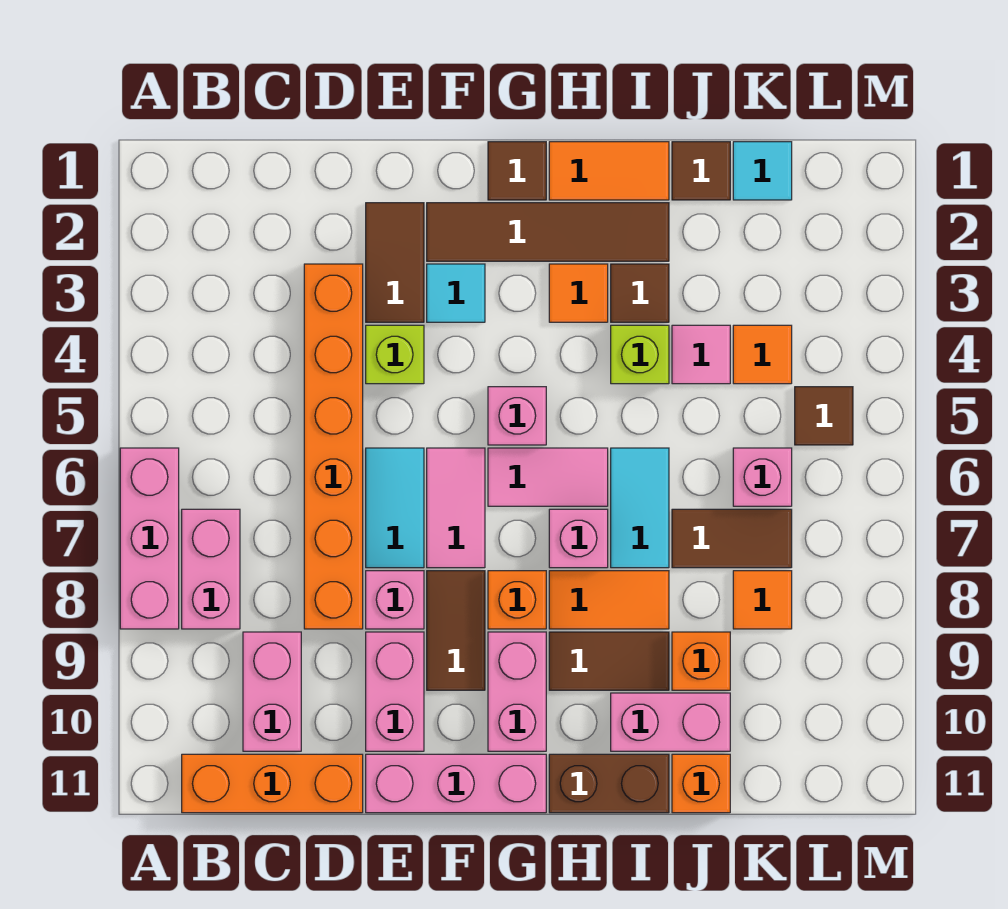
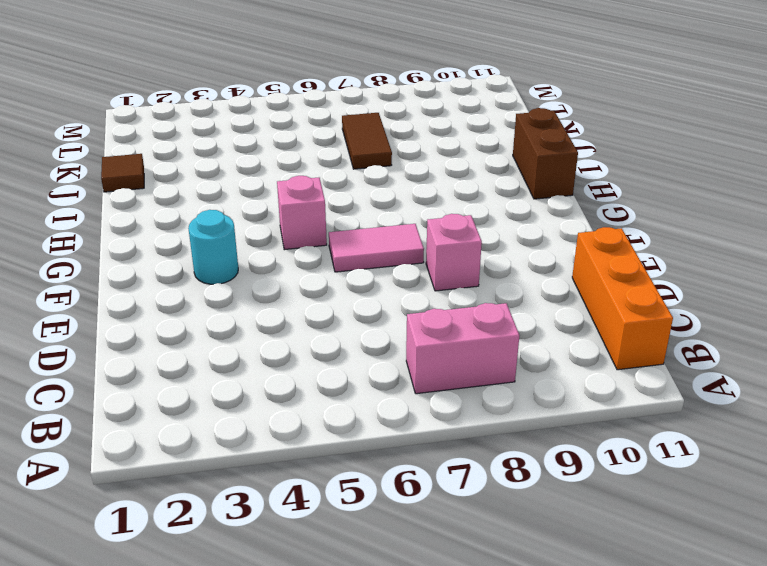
cyan round brick F3 level 1 -> cyan tile F3 level 1
none -> pink brick A6:A8 level 1
none -> pink brick C9:C10 level 1
none -> orange brick D3:D8 level 1
none -> brown tile E2:E3 level 1

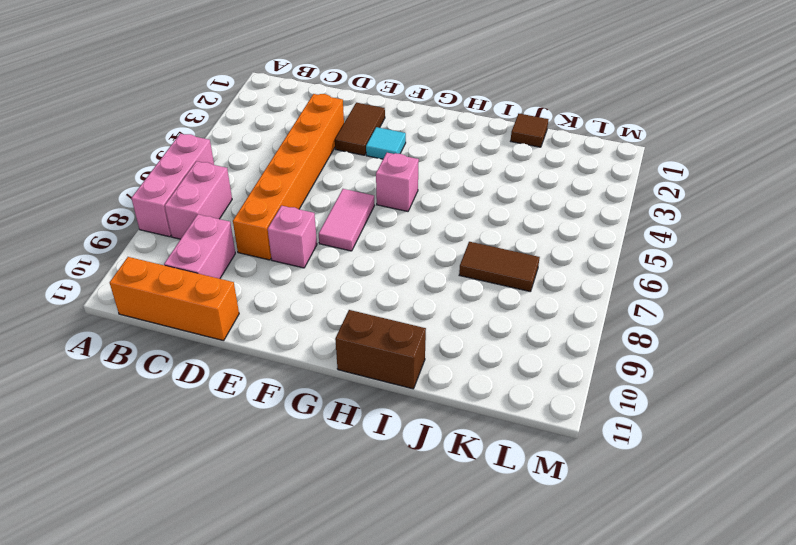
none -> lime brick E4 level 1
none -> cyan tile E6:E7 level 1
none -> pink brick E9:E10 level 1
none -> pink brick E11:G11 level 1

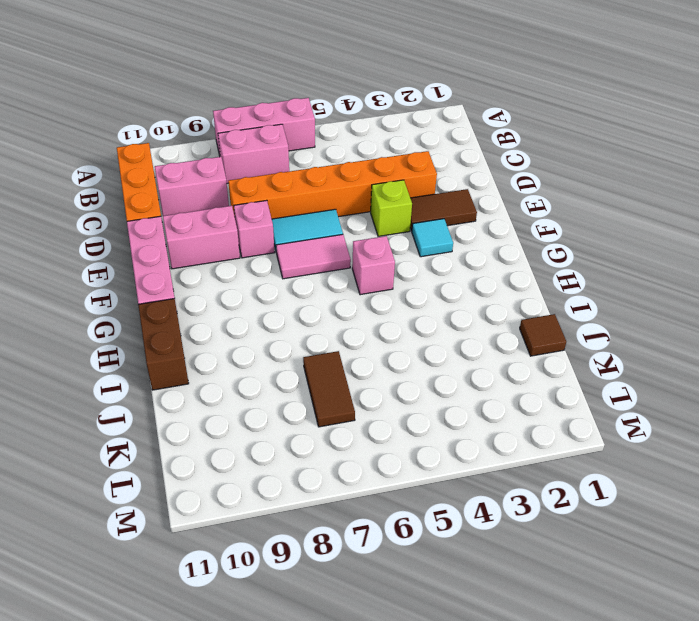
none -> brown tile F2:I2 level 1
none -> brown tile F8:F9 level 1
none -> brown tile G1 level 1
none -> pink tile G6:H6 level 1

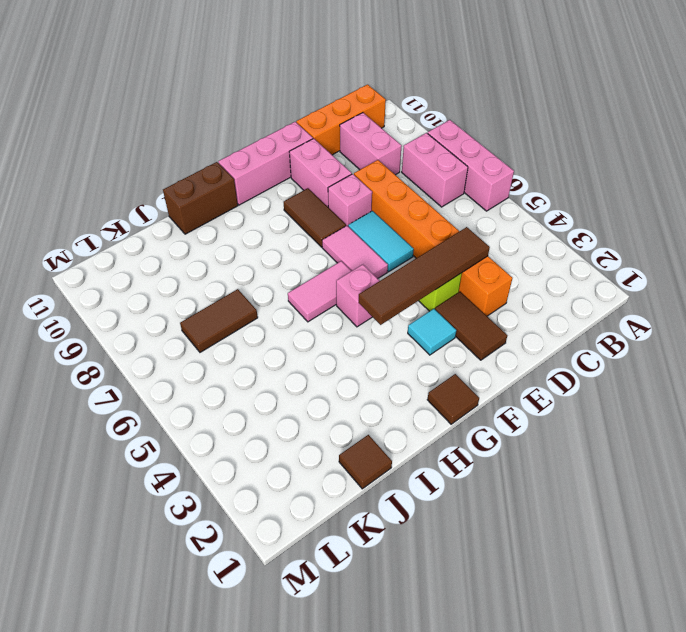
brown tile D4:G4 level 2 -> brown tile F2:I2 level 1
none -> orange brick G8 level 1
none -> pink brick G9:G10 level 1
none -> orange tile H1:I1 level 1
none -> orange tile H3 level 1

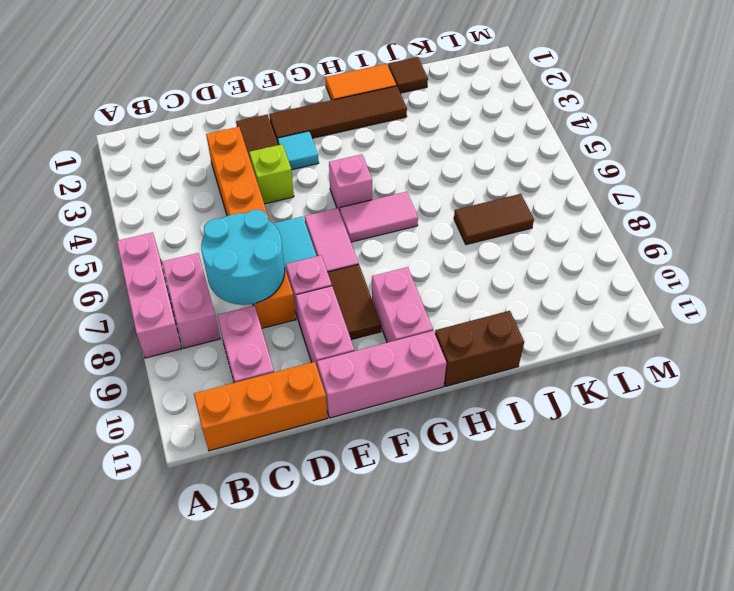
cyan round brick C7:D8 level 2 -> none
none -> brown tile G1 level 1
none -> orange brick G8 level 1
none -> orange tile H3 level 1
none -> pink brick H7 level 1

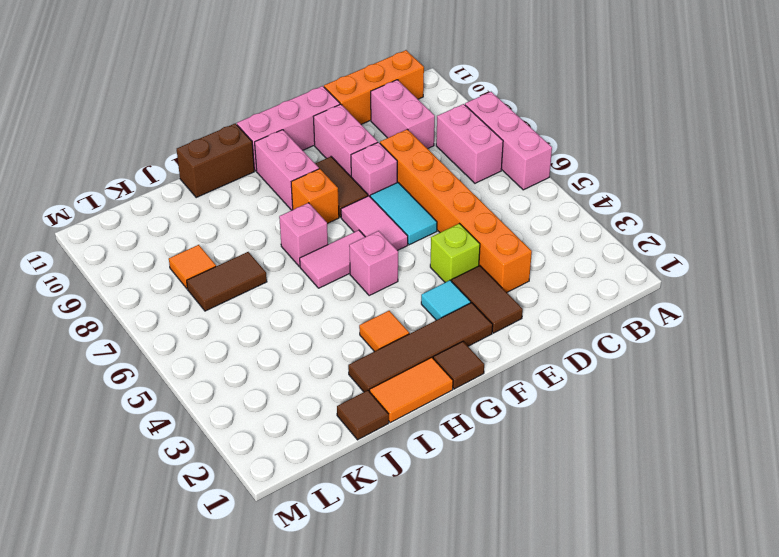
none -> orange tile H8:I8 level 1
none -> brown tile H9:I9 level 1
none -> brown tile I3 level 1
none -> lime brick I4 level 1

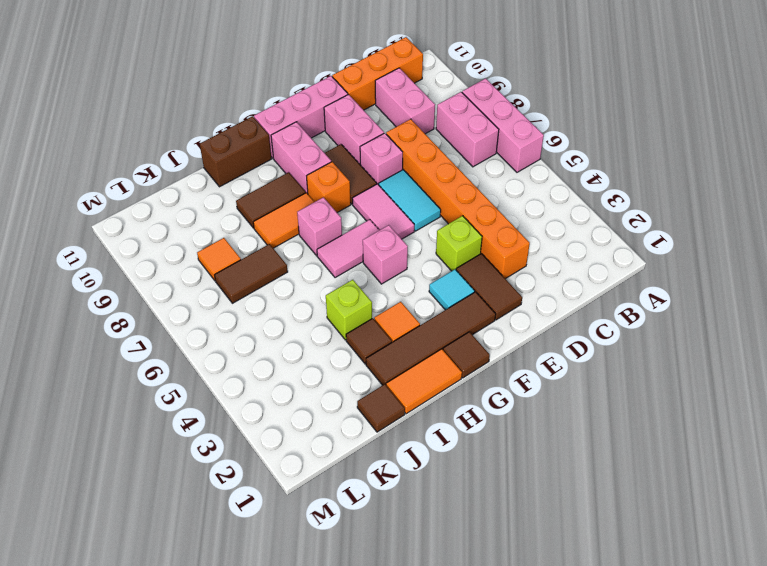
none -> cyan tile I6:I7 level 1
none -> pink brick I10:J10 level 1
none -> pink tile J4 level 1
none -> orange brick J9 level 1

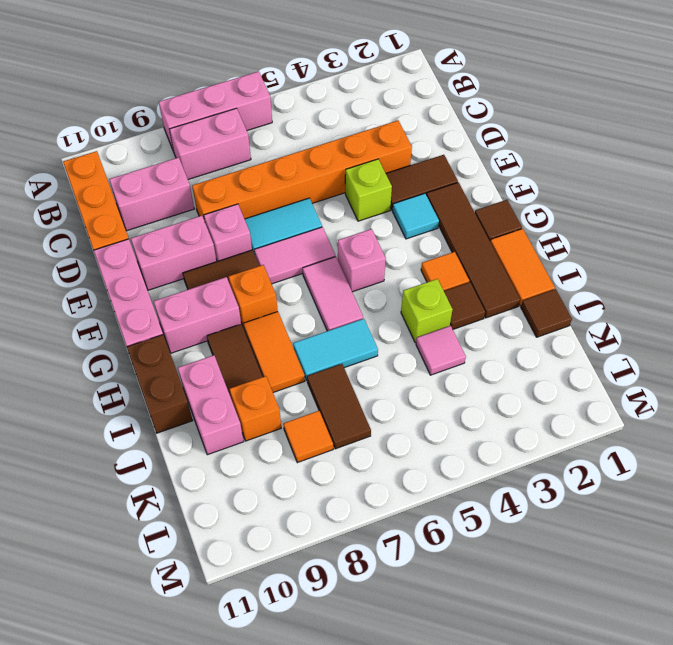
none -> pink brick H7 level 1
none -> orange brick J11 level 1
none -> cyan tile K1 level 1
none -> orange tile K4 level 1

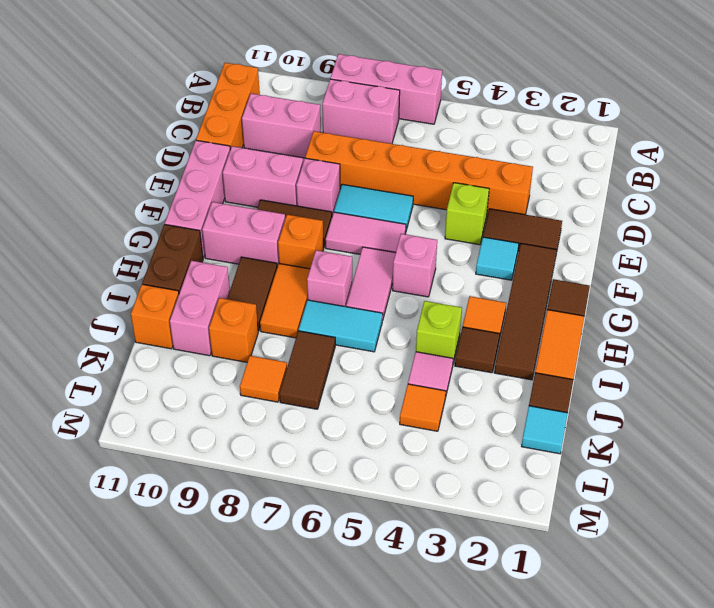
none -> pink brick K6 level 1
none -> brown tile L5 level 1

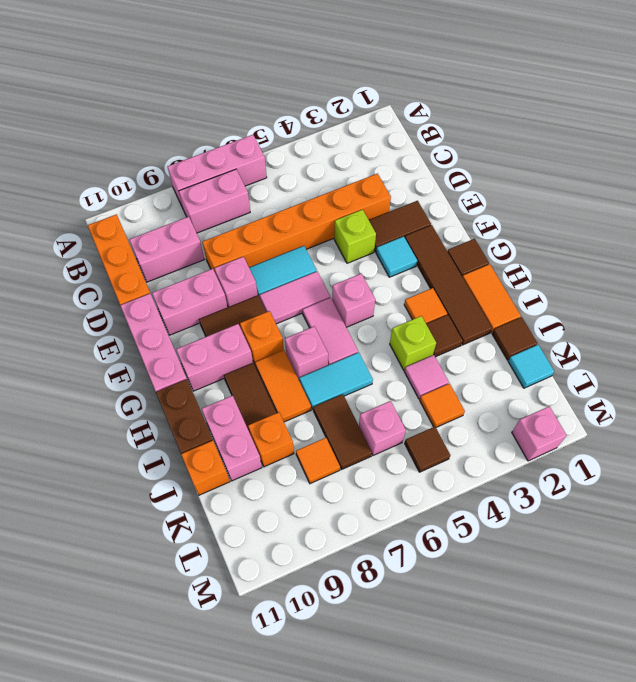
pink brick M2 level 1 -> none

